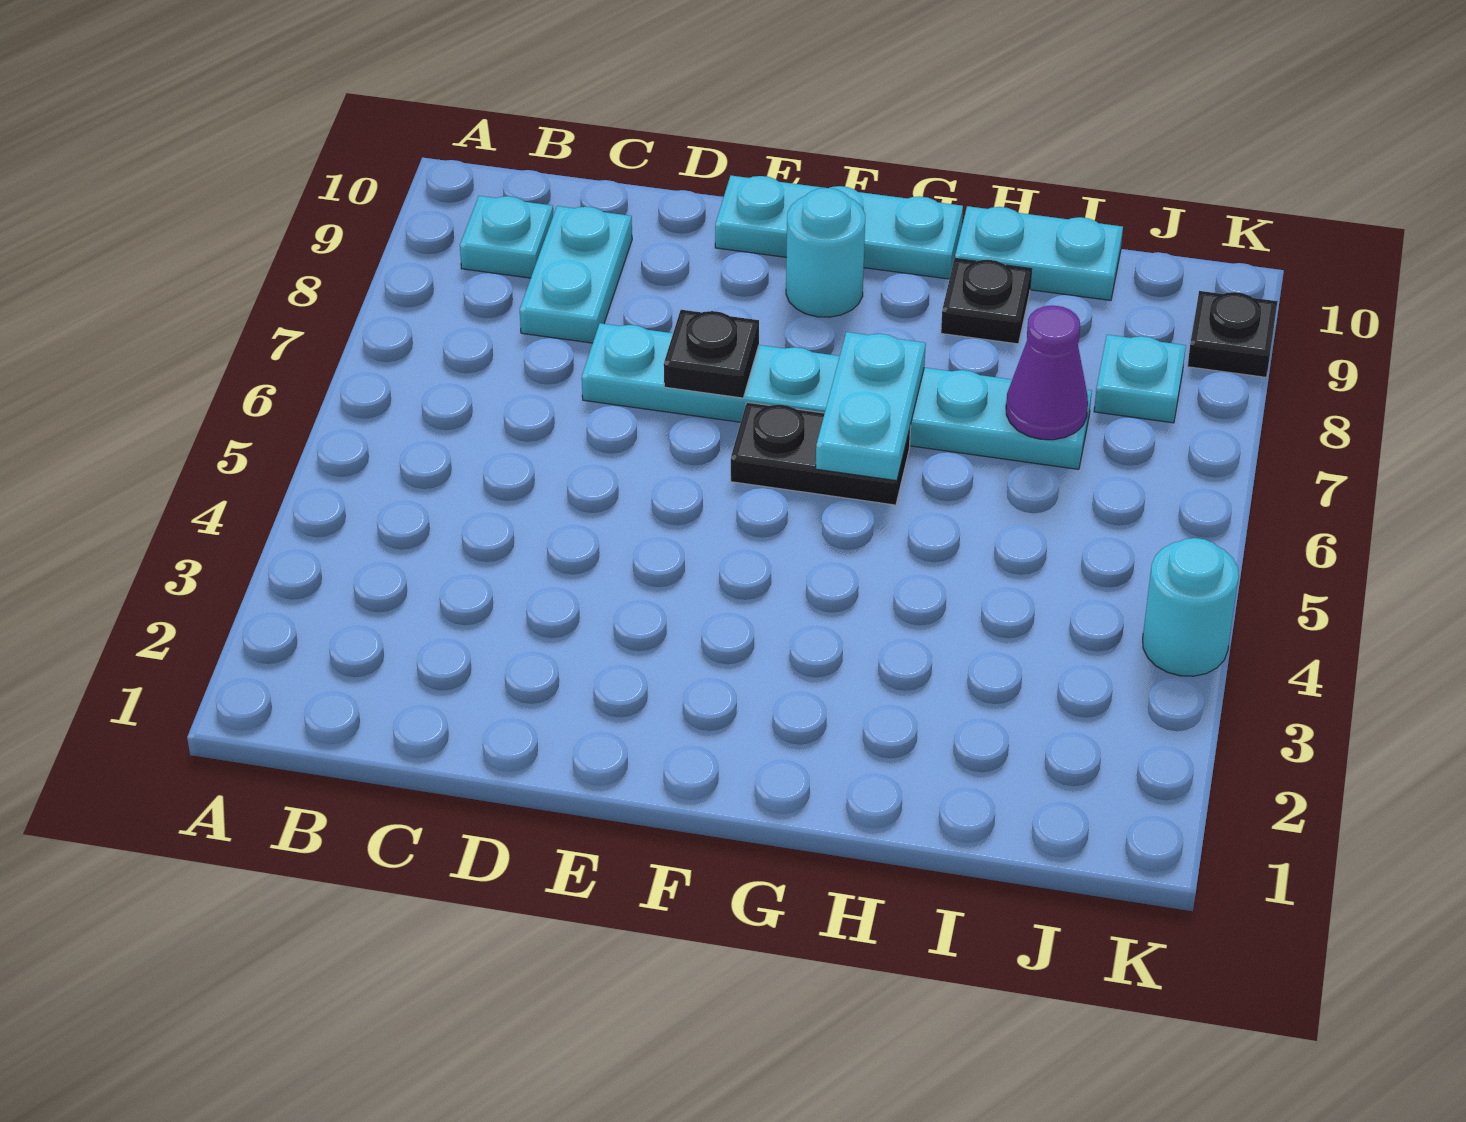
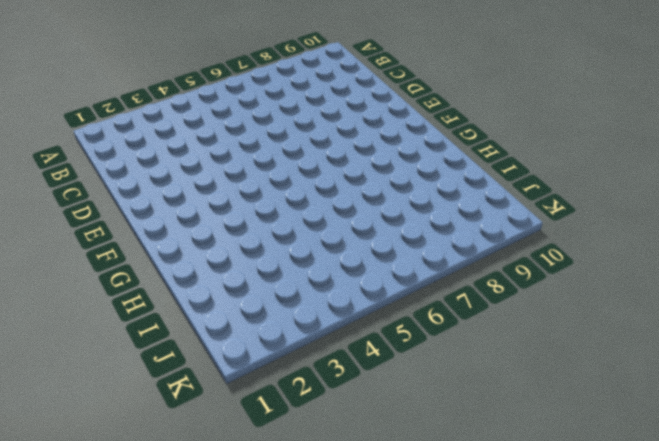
none -> cyan plate B9 level 1
none -> cyan plate C8:C9 level 1
none -> cyan plate D7:I7 level 1

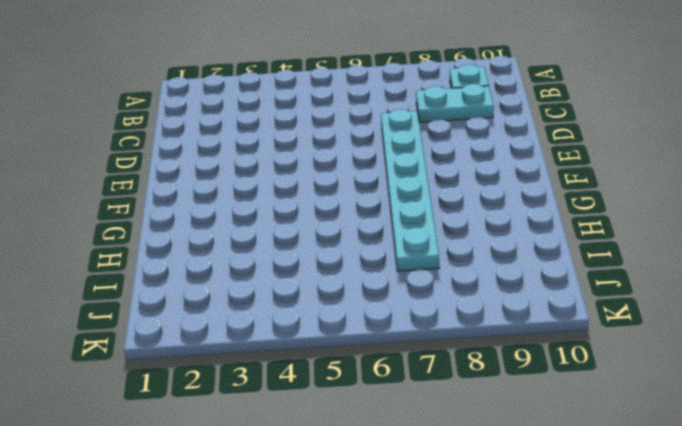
none -> cyan plate E10:G10 level 1
none -> black plate F6:G6 level 1
none -> cyan round brick F9 level 1

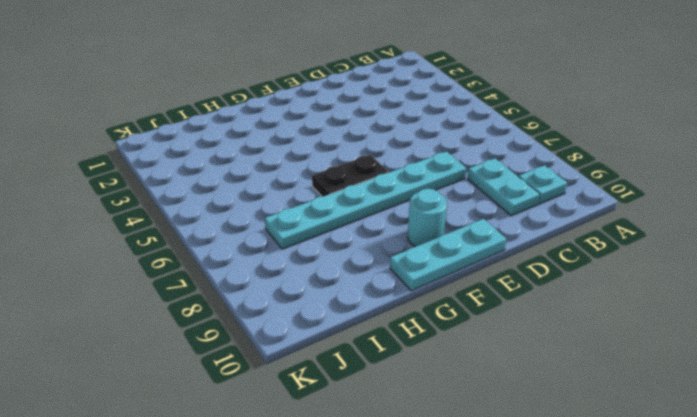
none -> black plate H9 level 1
none -> cyan plate H10:I10 level 1
none -> cyan plate J8 level 1

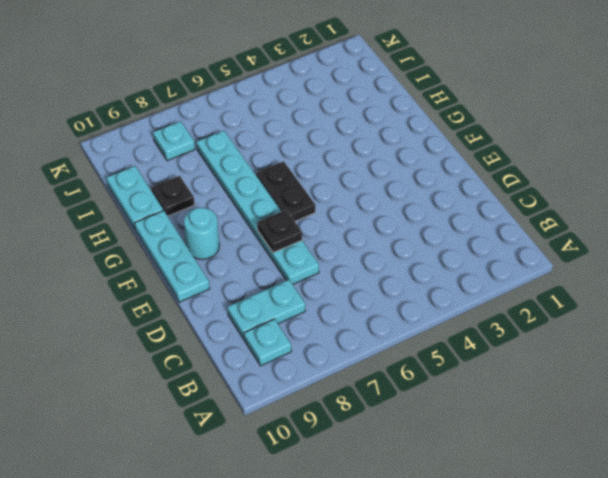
none -> cyan round brick K4 level 1
none -> black plate K9 level 1
none -> cyan plate G6:G7 level 2

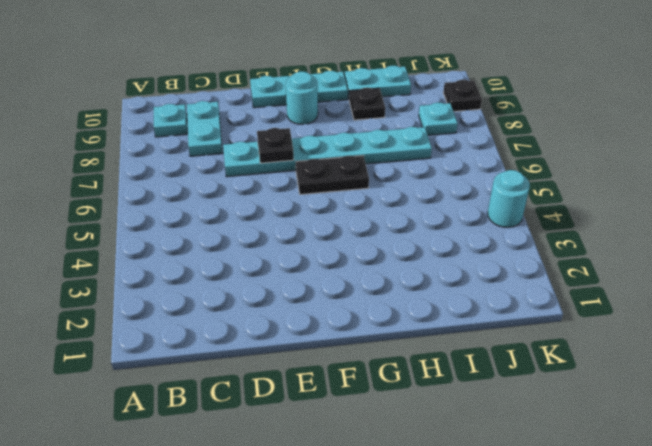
none -> cyan plate G6:G7 level 2
none -> purple cone I7 level 2

